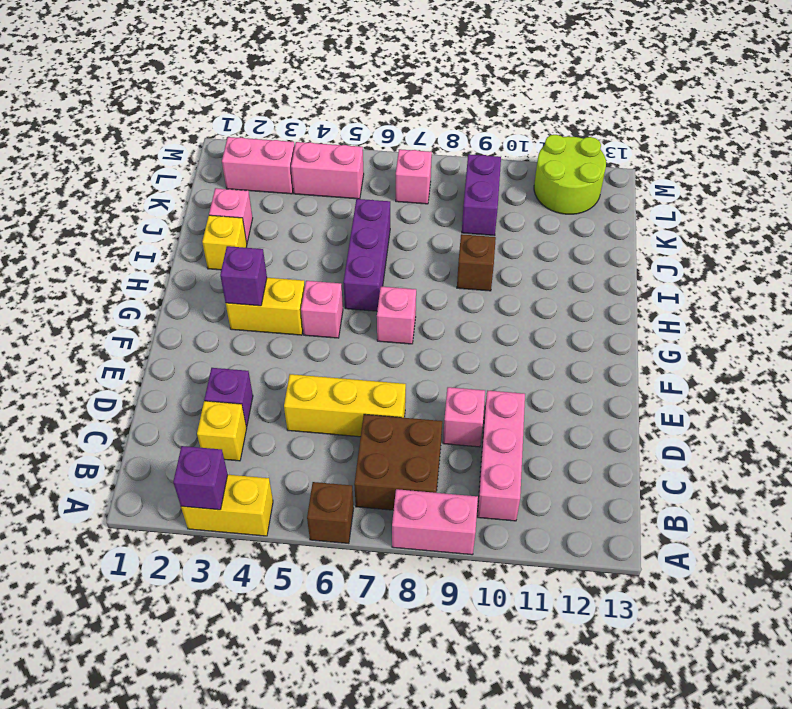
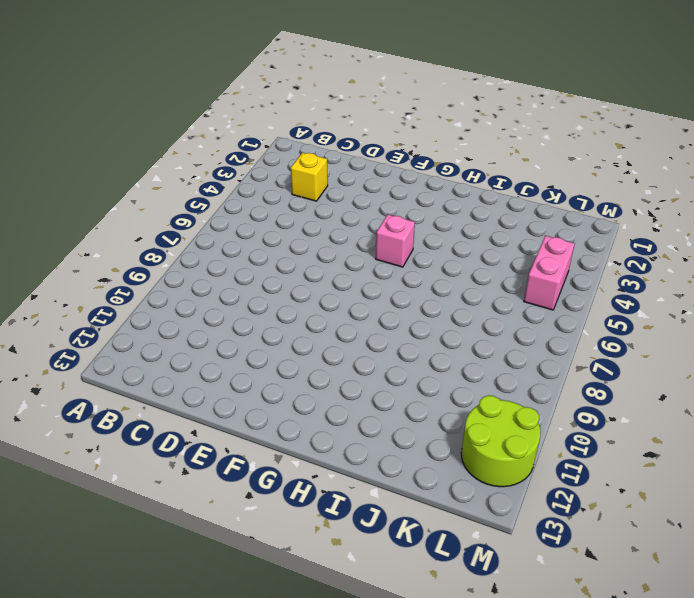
none -> yellow brick A3:A4 level 1
none -> brown brick A6 level 1
none -> pink brick A8:A9 level 1

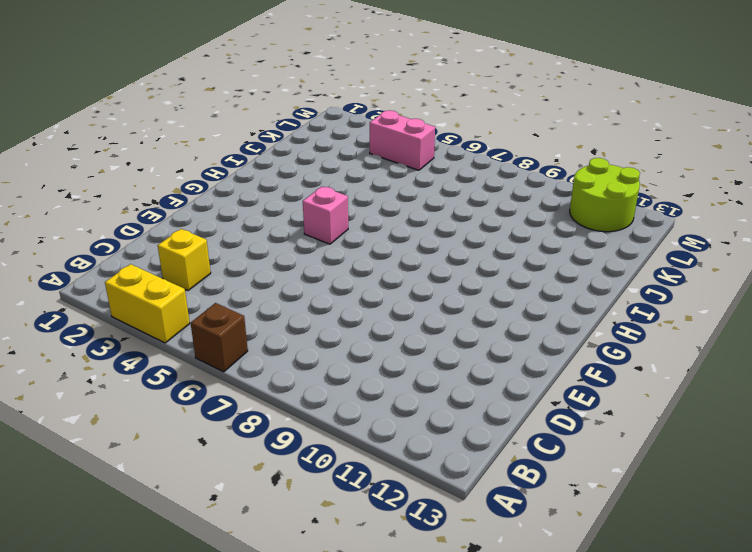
none -> pink brick A8:A9 level 1
none -> brown brick B7:C8 level 1
none -> pink brick B10:D10 level 1

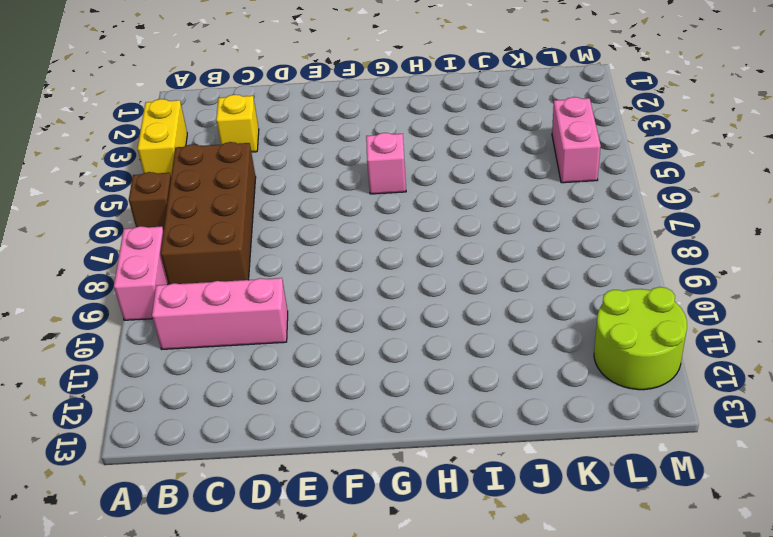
brown brick B5:C8 level 1 -> brown brick B7:C8 level 1
none -> purple brick D3 level 1
none -> yellow brick D5:D7 level 1
none -> pink brick D9 level 1

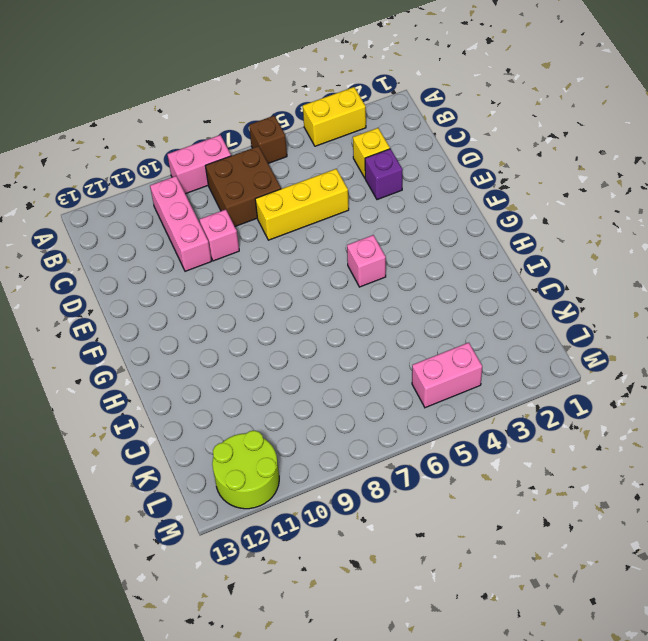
none -> yellow brick G3:G4 level 1
none -> pink brick G7 level 1
none -> purple brick H6:J6 level 1

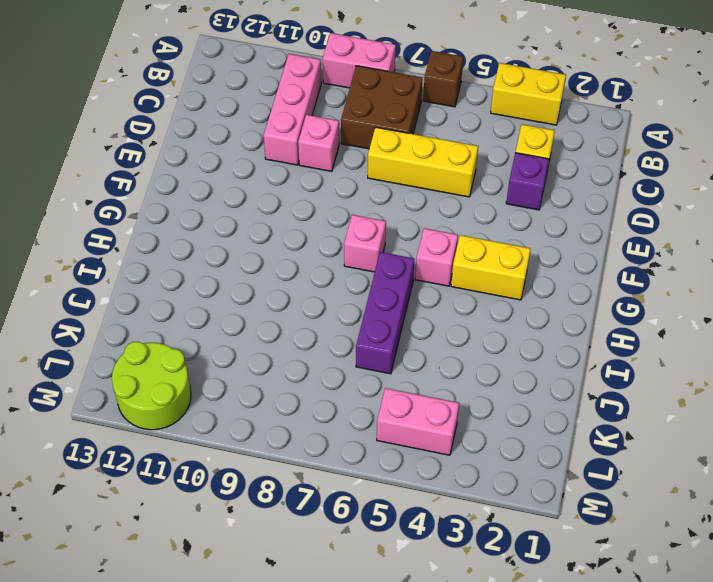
none -> yellow brick I2 level 1
none -> brown brick I9 level 1
none -> pink brick J2 level 1

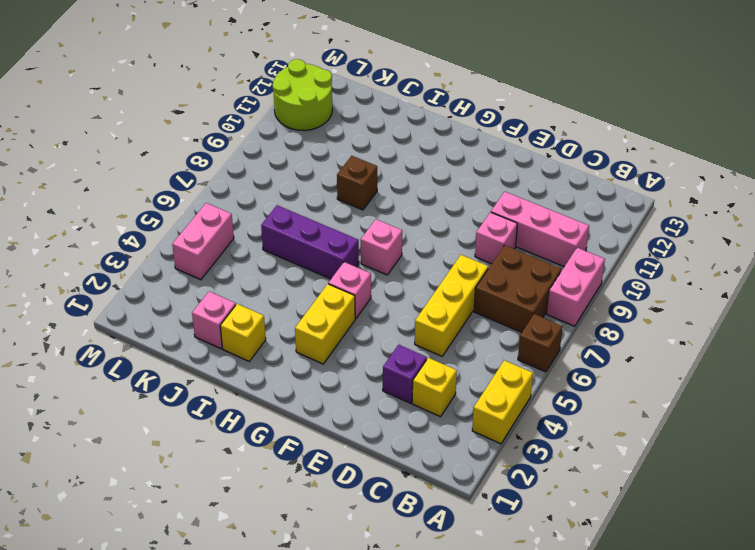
none -> purple brick K9:L9 level 1
none -> pink brick L2:L3 level 1
none -> pink brick L7 level 1

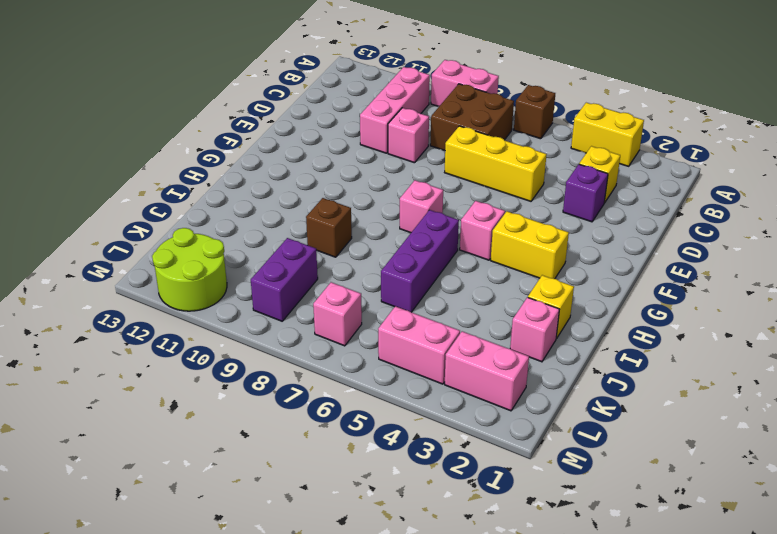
none -> purple brick A3 level 2
none -> purple brick G3 level 2

